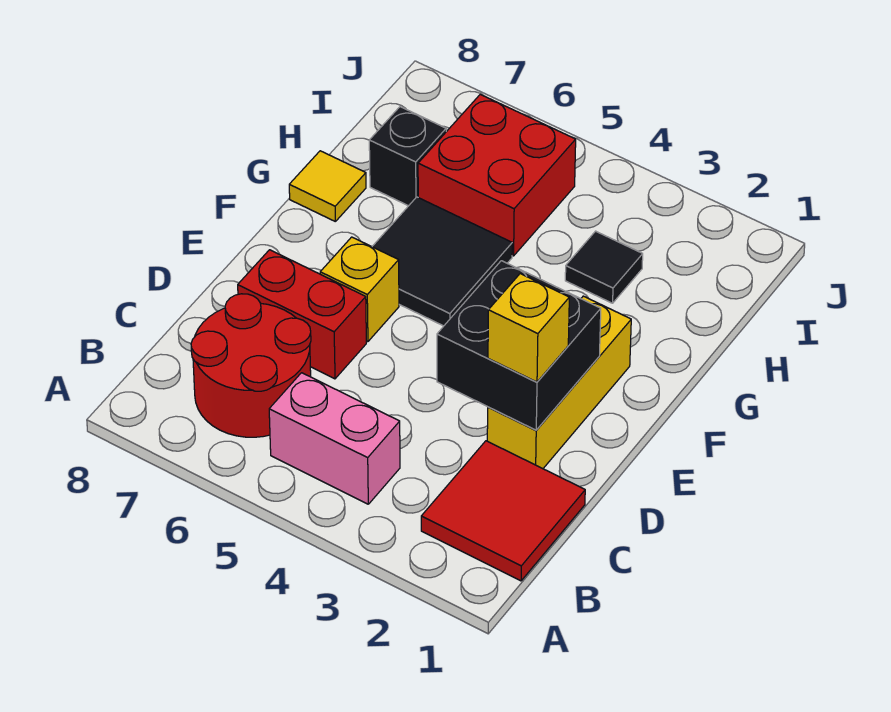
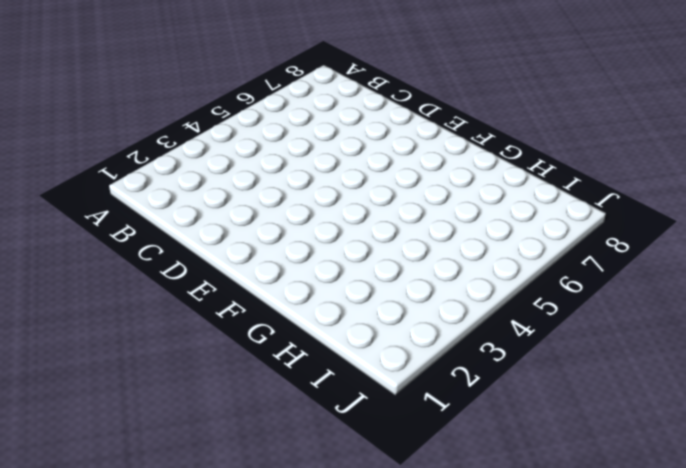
none -> red tile B1:C2 level 1
none -> pink brick B4:B5 level 1
none -> red round brick B6:C7 level 1

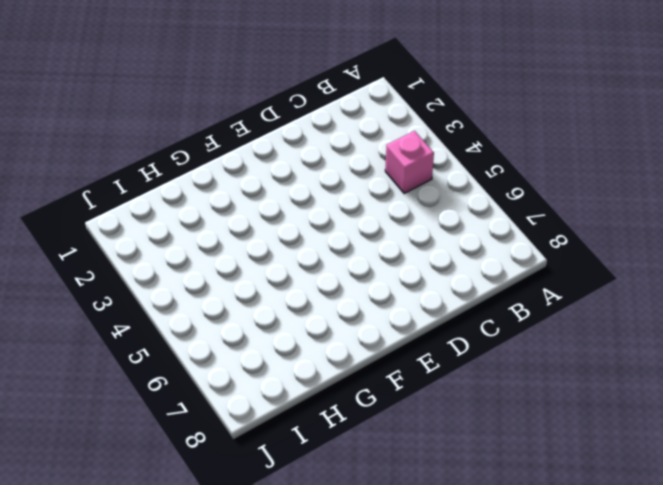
pink brick B4 level 1 -> pink brick B4:B5 level 1
none -> red tile B1:C2 level 1
none -> red round brick B6:C7 level 1
none -> yellow brick D2:F2 level 1

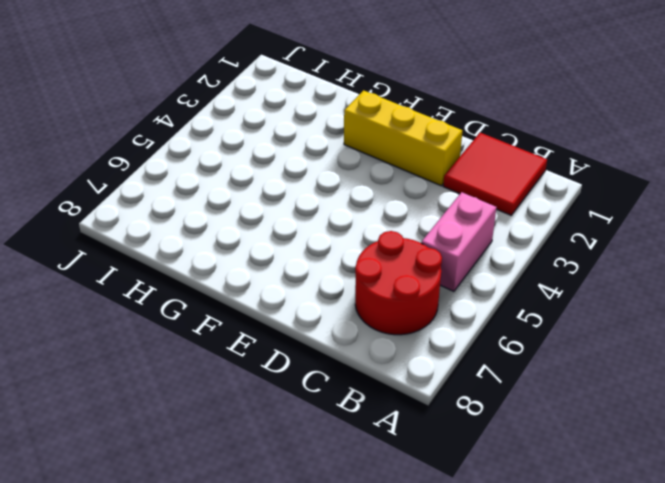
none -> red brick D6:D7 level 1
none -> yellow brick E6 level 1
none -> black tile F5:G6 level 1

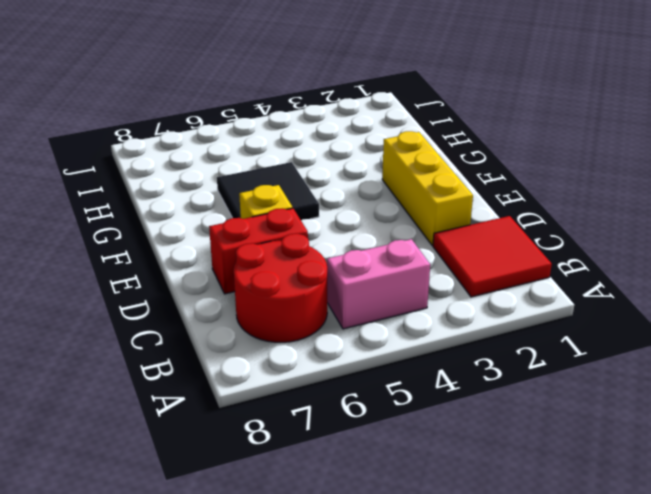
none -> yellow tile G8 level 1
none -> black tile H3 level 1
none -> red brick H5:I6 level 1

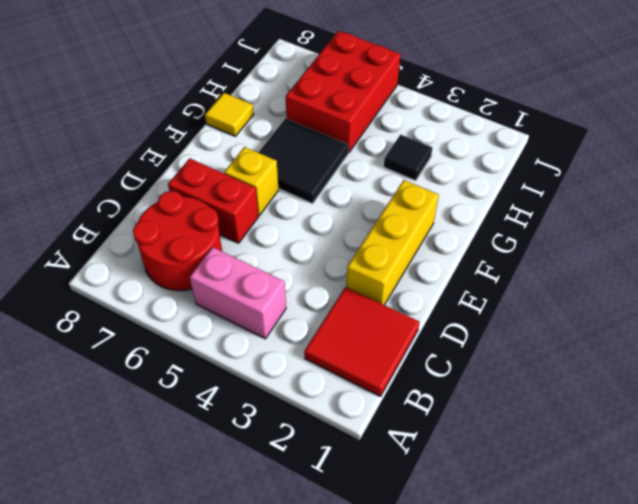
red brick H5:J6 level 1 -> red brick H5:I6 level 1
none -> black brick H7 level 1
none -> black brick D2:E3 level 2
none -> yellow brick D2 level 3

